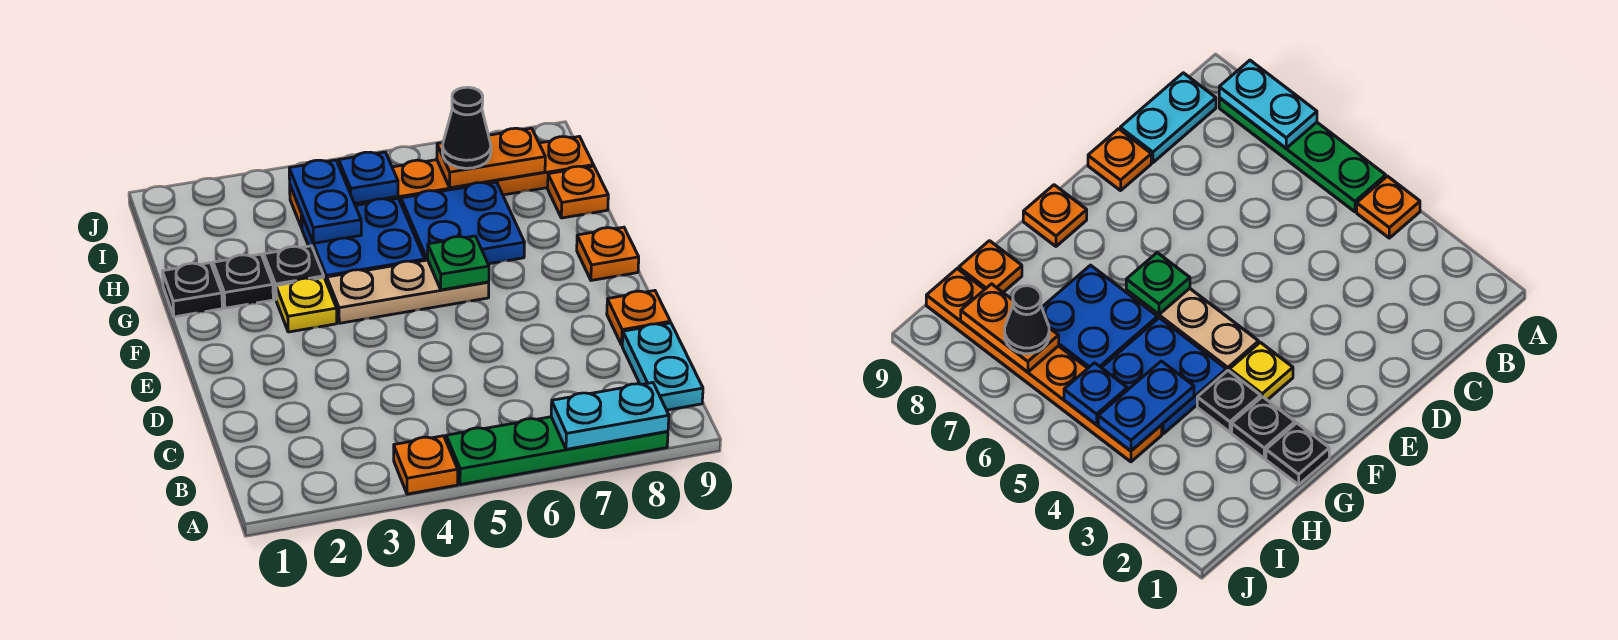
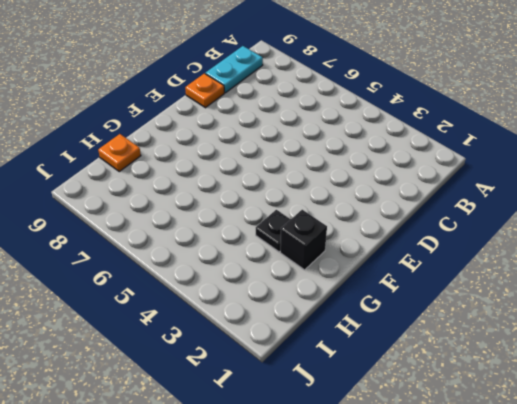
black brick G2 level 1 -> black plate G2 level 1
none -> orange plate A4 level 1
none -> green plate A5:A8 level 1
none -> yellow plate F3 level 1

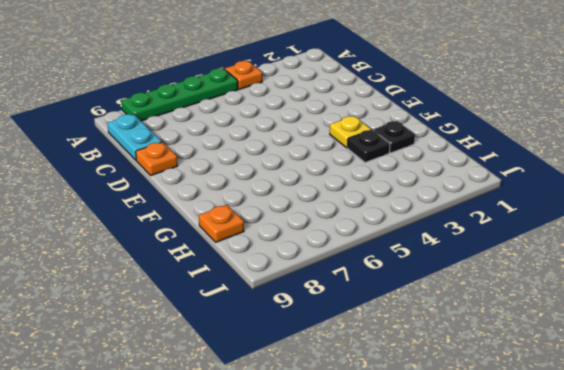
none -> tan plate F4:F6 level 1
none -> orange plate F9 level 1
none -> black plate G1 level 1

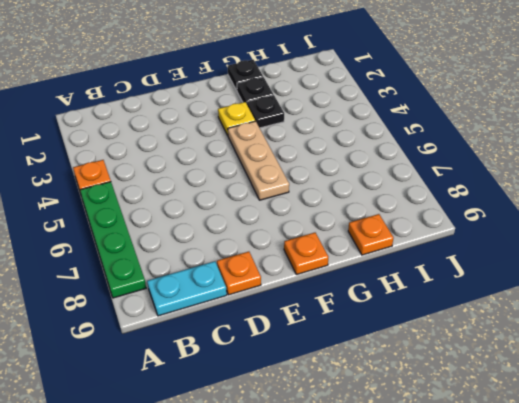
none -> blue plate G4:H5 level 1
none -> blue plate G6:H7 level 1
none -> orange plate I4:I9 level 1

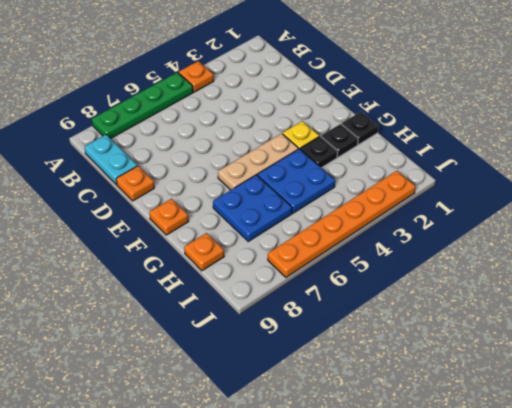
orange plate J2:J7 level 1 -> orange plate I4:I9 level 1
none -> cyan plate A7:A8 level 2
none -> green plate F6 level 2
none -> blue plate H4:I4 level 2

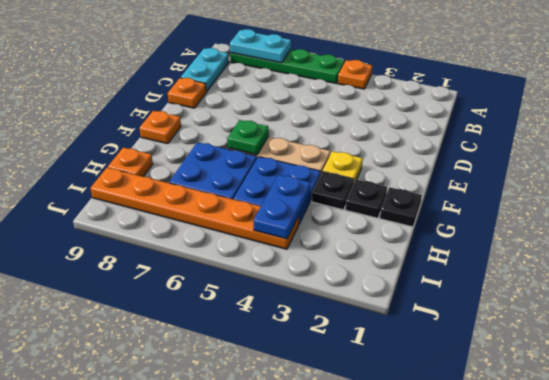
none -> blue plate I5 level 2
none -> orange plate I7:I8 level 2
none -> black cone I7 level 3

